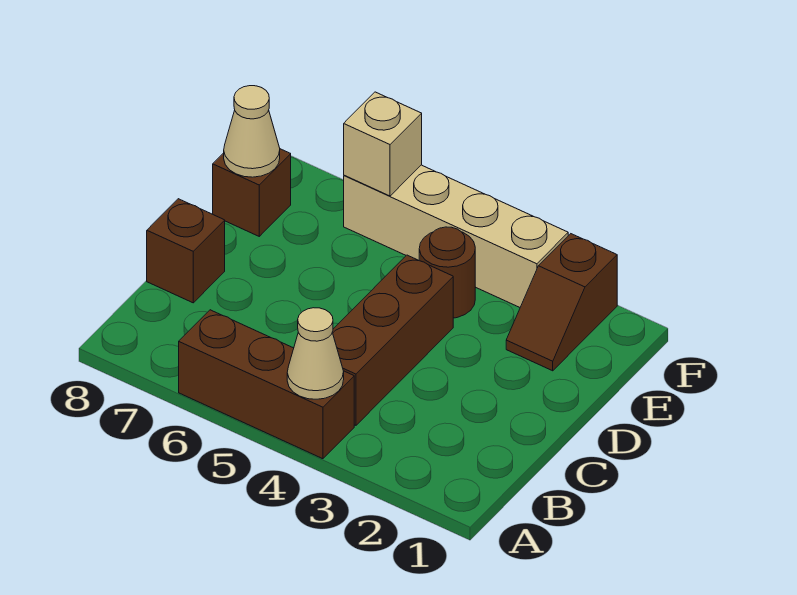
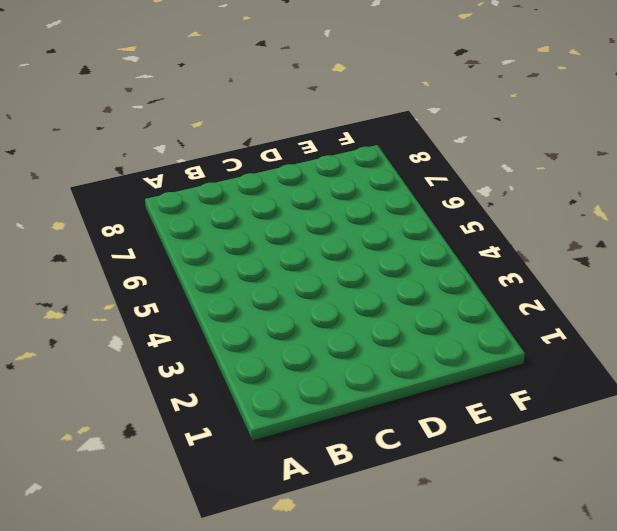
none -> brown brick A4:A6 level 1
none -> brown brick B4:D4 level 1

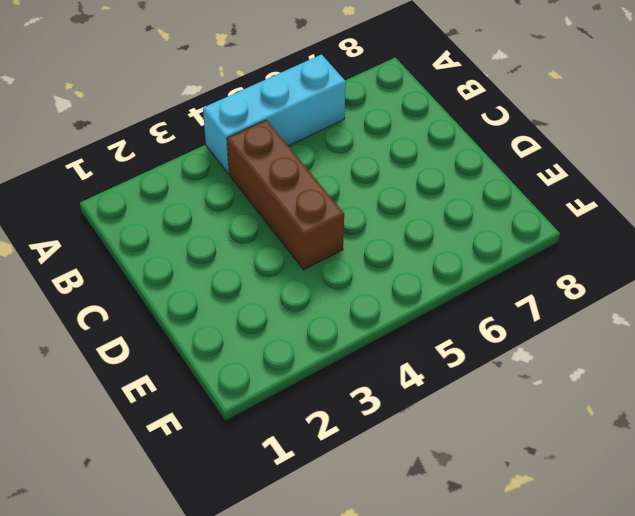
cyan brick A4:A6 level 1 -> brown brick A4:A6 level 1
none -> brown brick C8 level 1
none -> brown slope E2:F2 level 1 top F

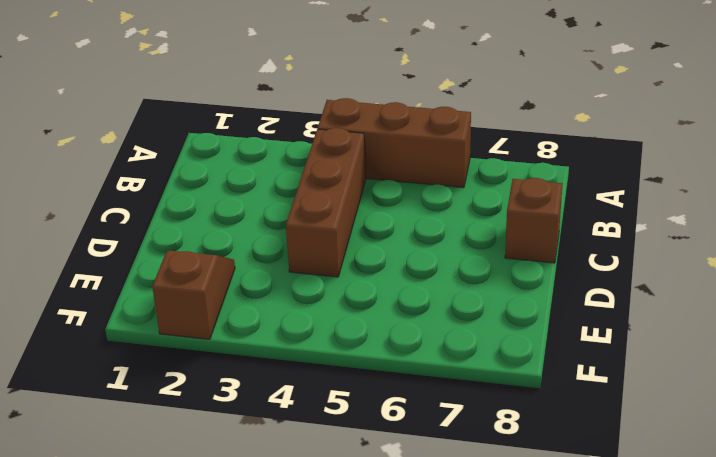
none -> brown round brick E4 level 1
none -> brown brick E8 level 1

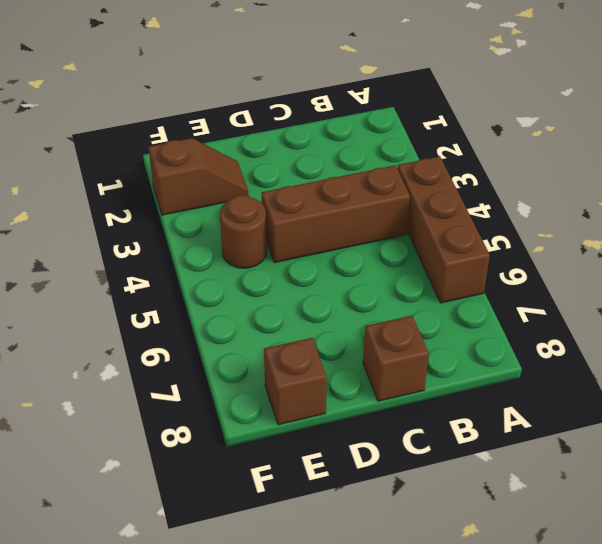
none -> tan brick F3:F6 level 1
none -> tan cone A4 level 2

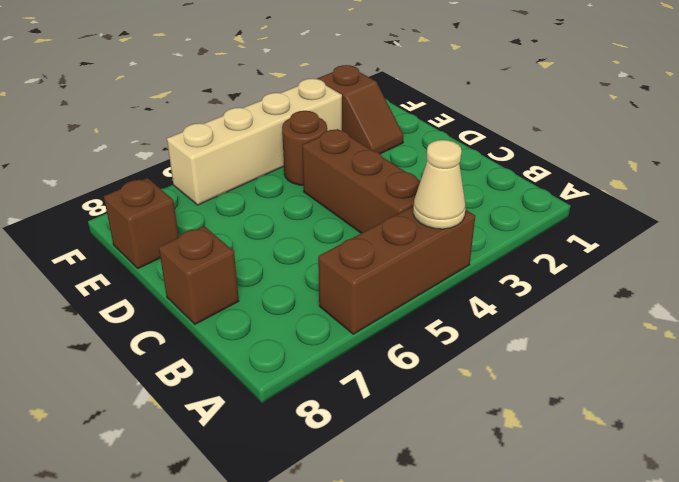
none -> tan cone E8 level 2
none -> tan brick F6 level 2

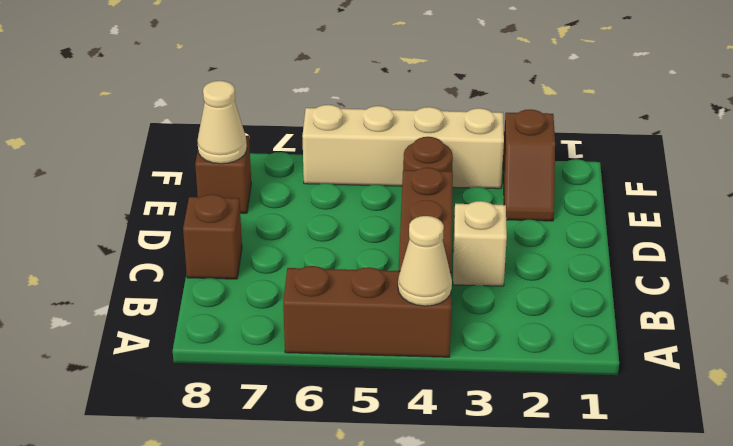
tan brick C3 level 1 -> tan brick F6 level 2

